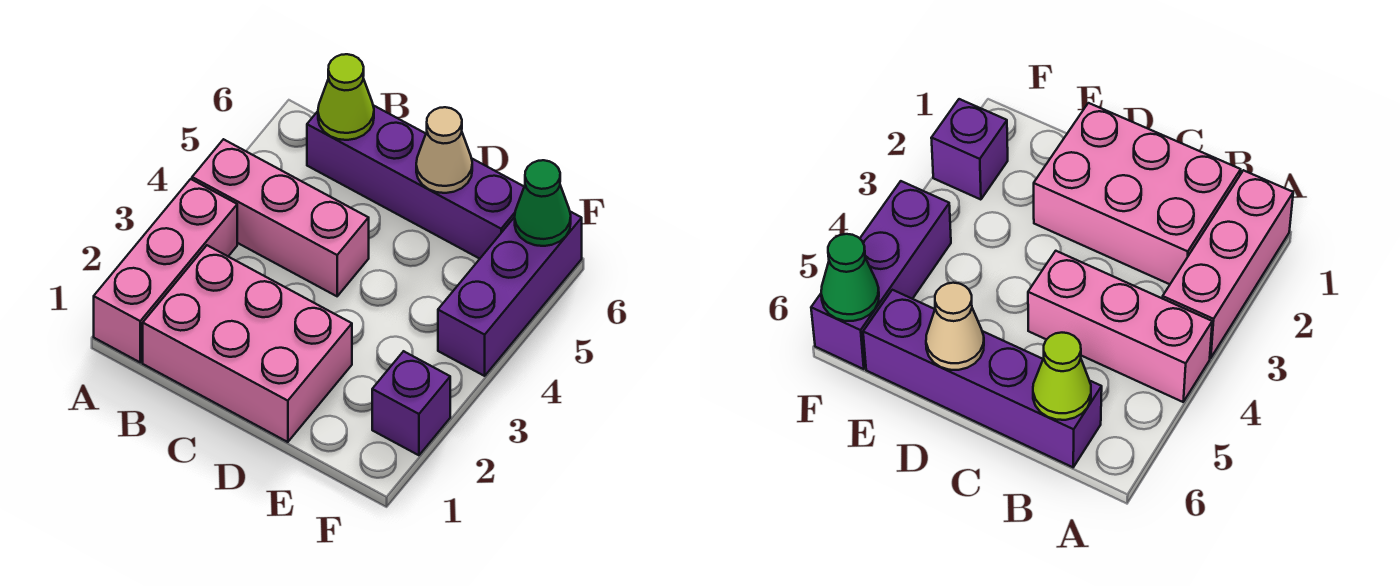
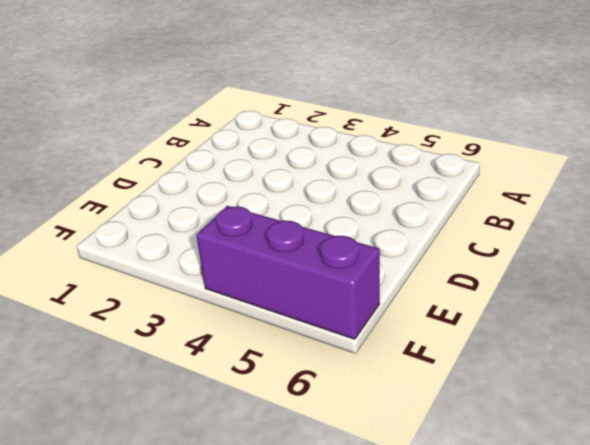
none -> pink brick A1:A3 level 1
none -> pink brick A4:C4 level 1

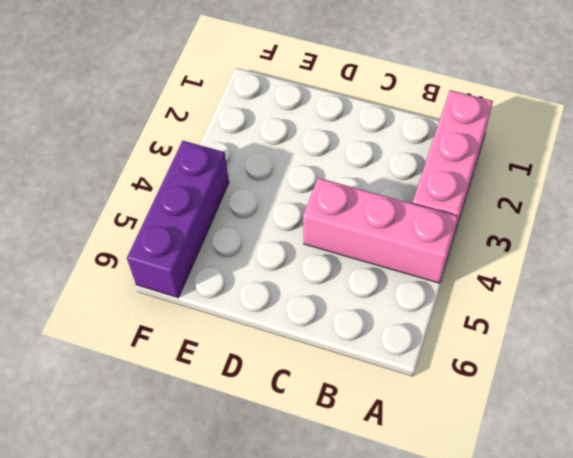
none -> pink brick B1:D2 level 1
none -> purple brick B6:E6 level 1

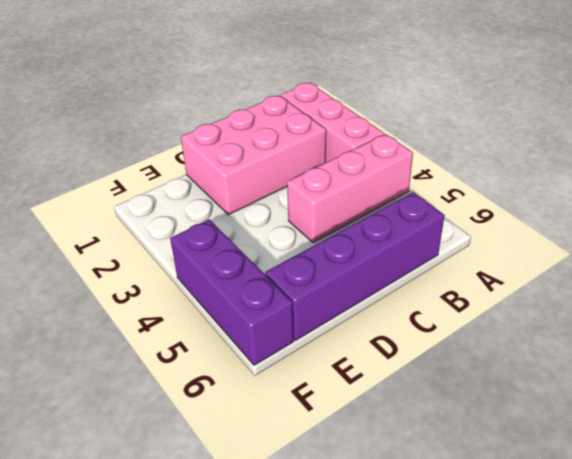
none -> purple brick F2 level 1
none -> lime cone B6 level 2

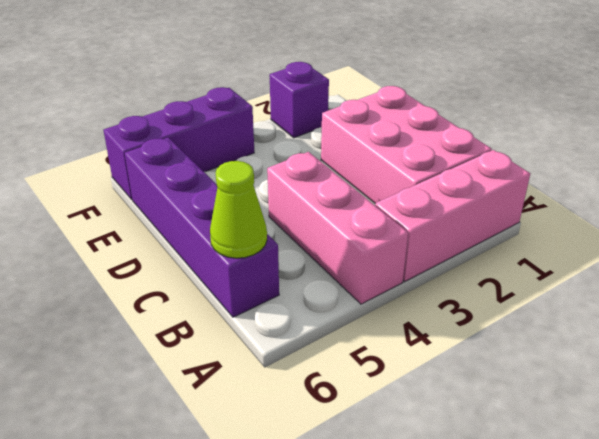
none -> tan cone D6 level 2
none -> green cone F6 level 2

